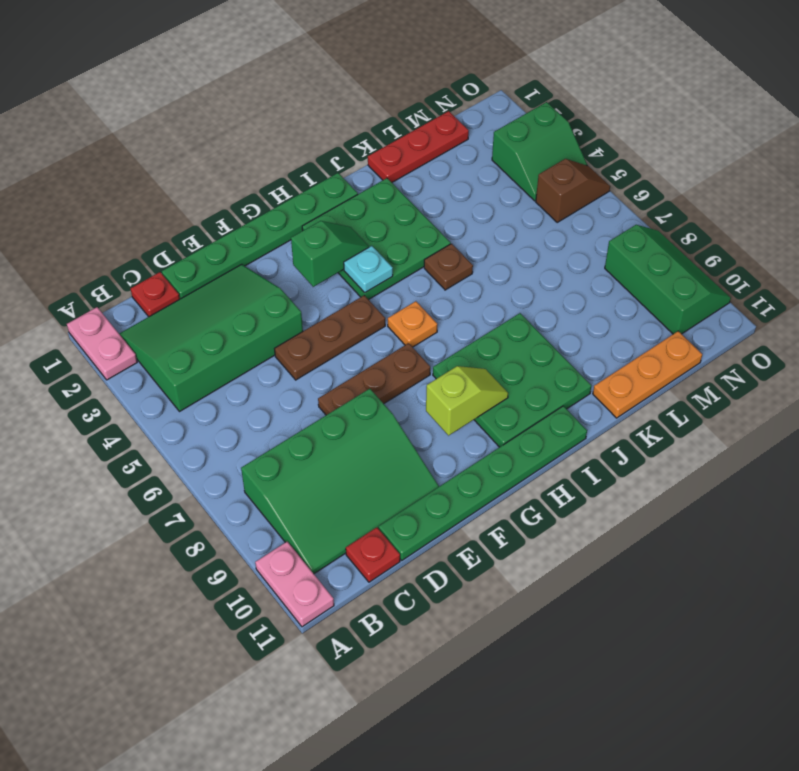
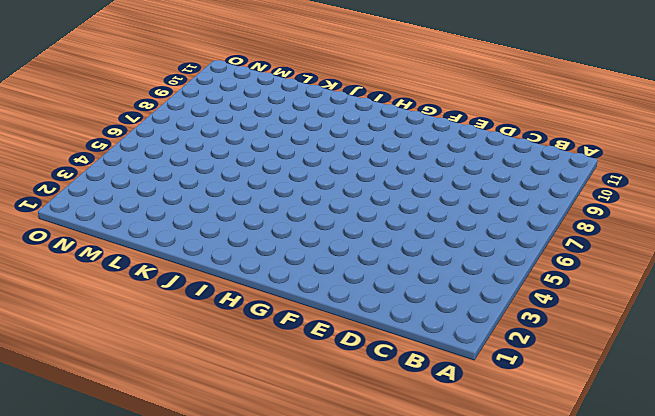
none -> pink plate A1:A2 level 1
none -> pink plate A10:A11 level 1
none -> green slope B2:E4 level 1 top 4

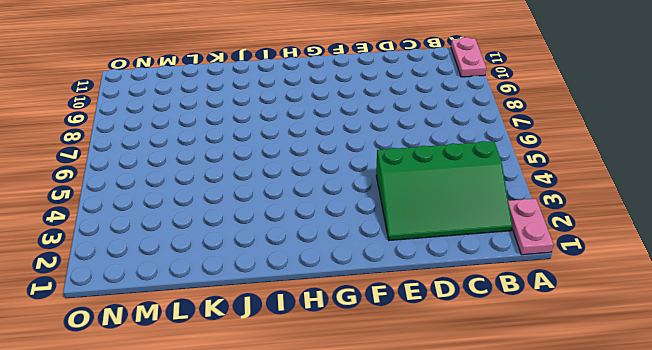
none -> green slope B8:E10 level 1 top 8
none -> red plate C1 level 1
none -> red plate C11 level 1

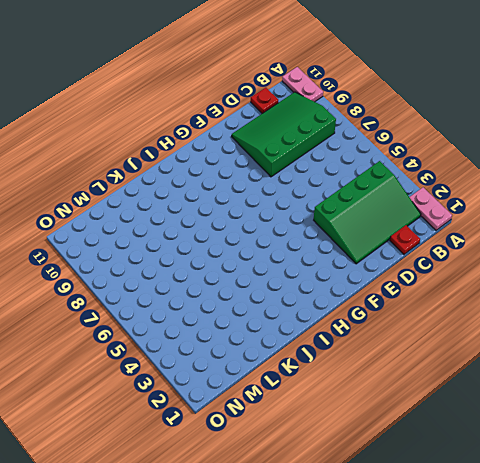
none -> green plate D1:I1 level 1
none -> green plate D11:I11 level 1
none -> brown plate E5:G5 level 1

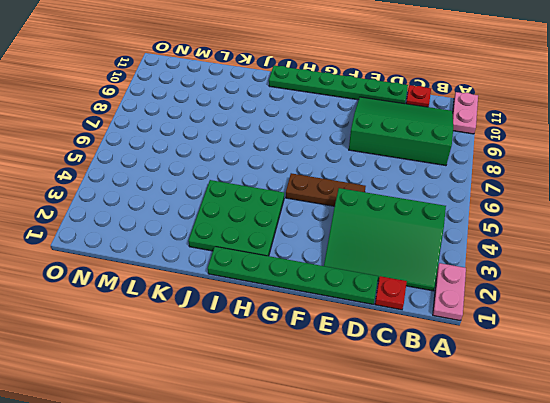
none -> brown plate E7:G7 level 1
none -> orange plate H6 level 1
none -> green plate H8:J10 level 1

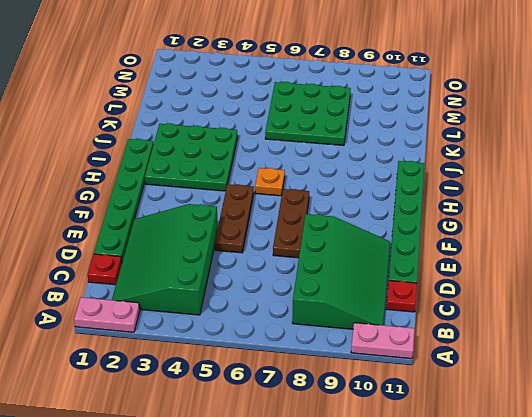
green plate K6:M8 level 1 -> green plate H8:J10 level 1
none -> brown plate J5 level 1
none -> red plate K1:M1 level 1
none -> orange plate K11:M11 level 1

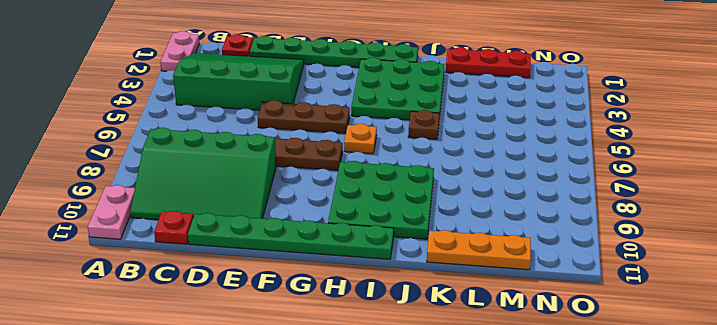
none -> green slope N3:O4 level 1 top 3
none -> brown slope N5:O5 level 1 top N
none -> green slope N8:O10 level 1 top N

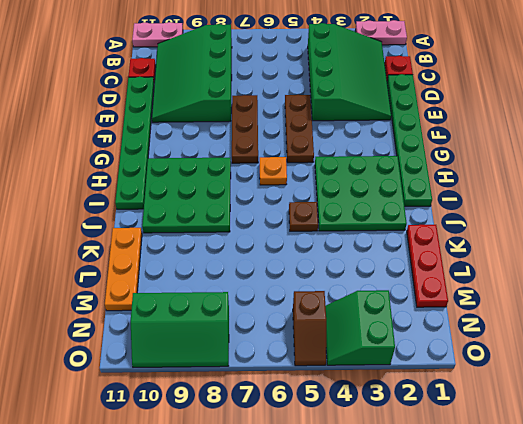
none -> green slope G3:H3 level 2 top G
none -> lime slope G9:H9 level 2 top G
none -> cyan plate H4 level 2

